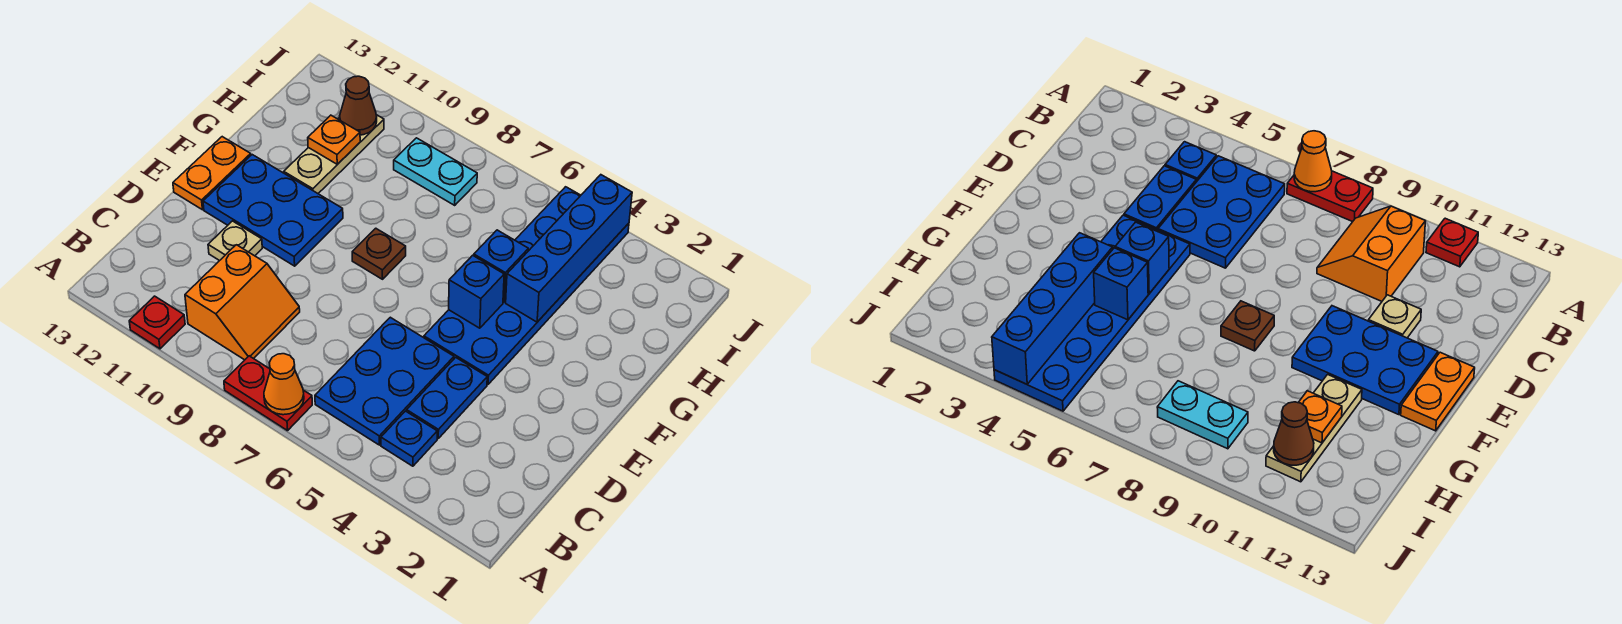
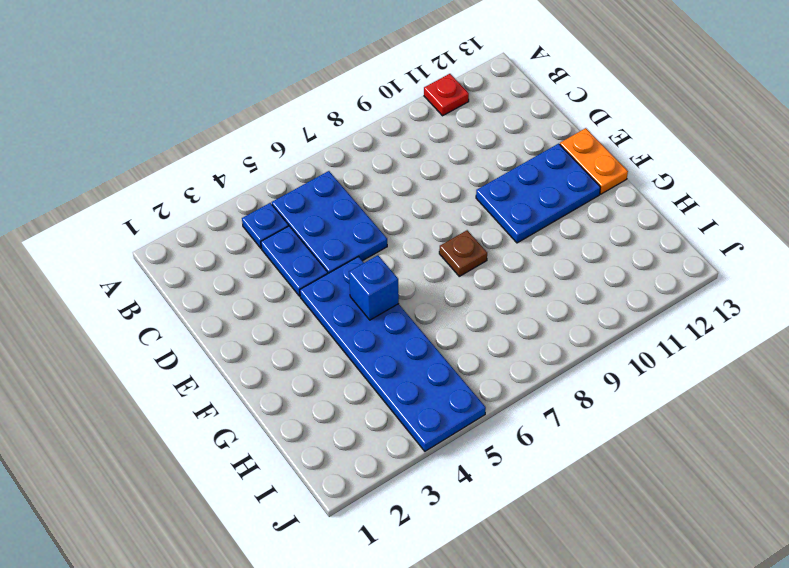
none -> red plate A7:A8 level 1
none -> orange slope B9:C10 level 1 top 10
none -> tan plate D11 level 1

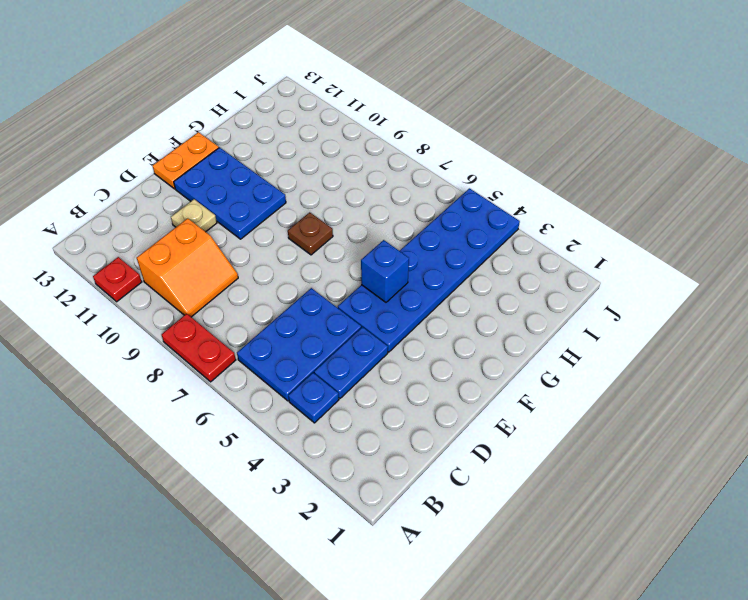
none -> tan plate G11:I11 level 1
none -> cyan plate I8:I9 level 1
none -> orange cone A7 level 2

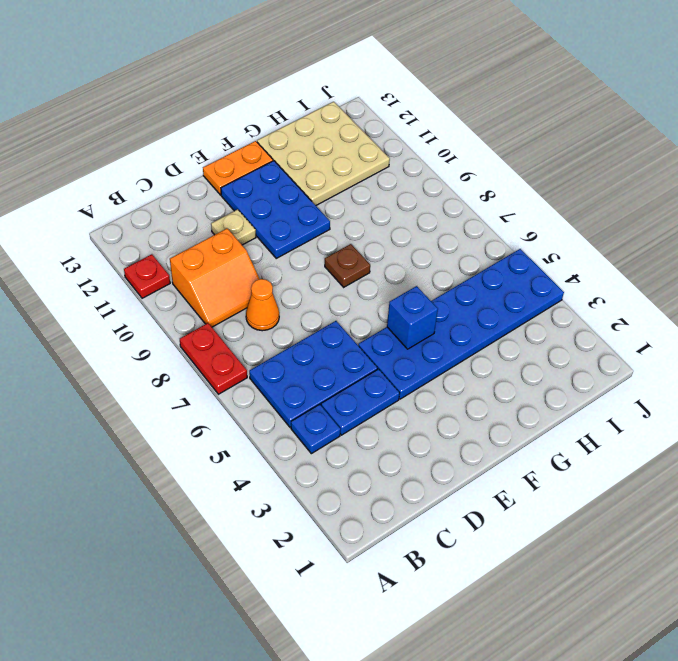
orange cone C8 level 1 -> orange cone A7 level 2
tan plate G11:I13 level 1 -> tan plate G11:I11 level 1
none -> cyan plate I8:I9 level 1
none -> blue brick G4:J4 level 2
none -> blue brick G5 level 2

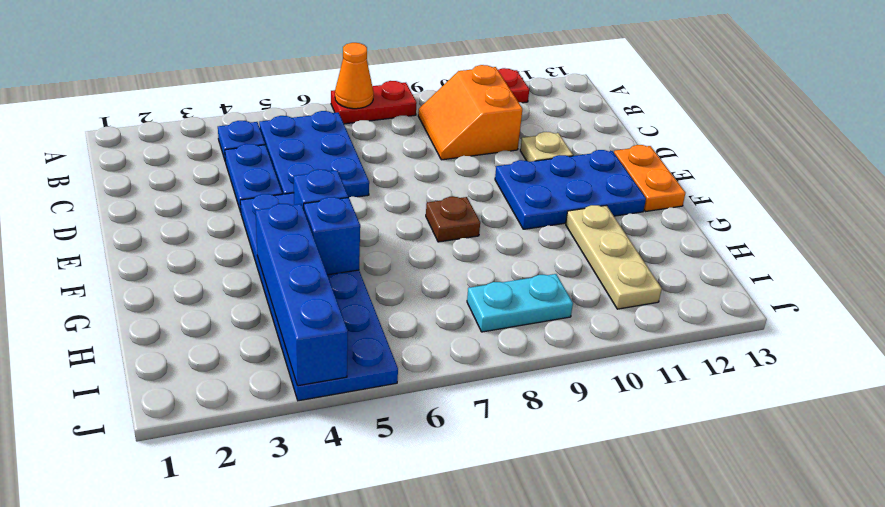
none -> orange plate H11 level 2
none -> brown cone I11 level 2

